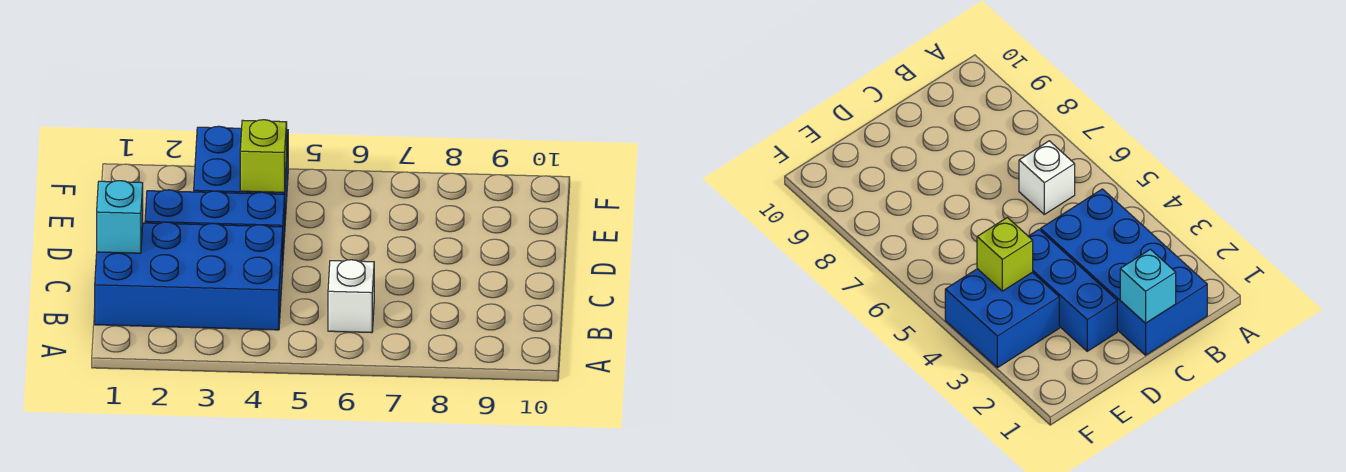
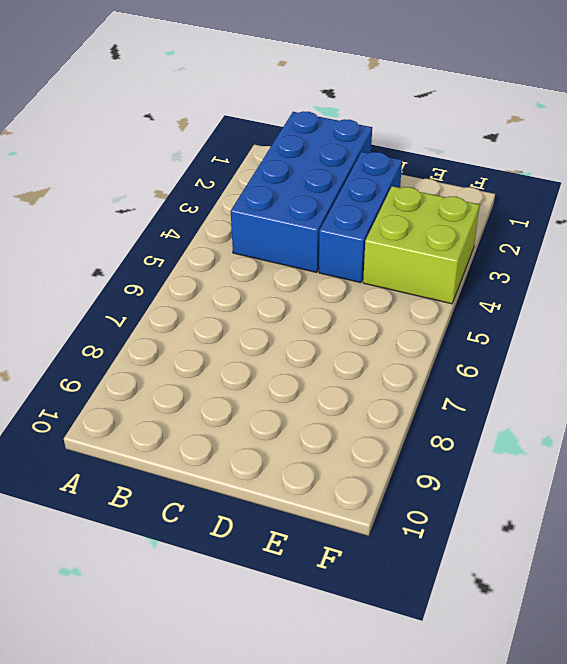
lime brick E3:F4 level 1 -> blue brick E3:F4 level 1
none -> white brick B6 level 1
none -> cyan brick C1 level 2

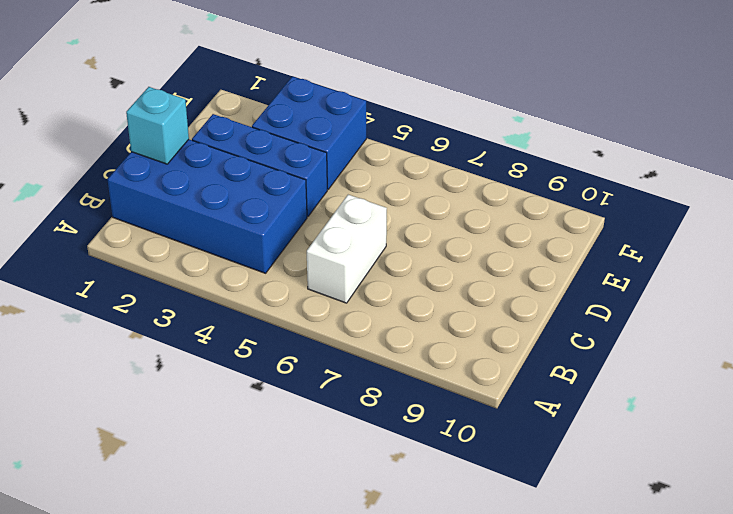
white brick B6:C6 level 1 -> white brick B6 level 1
none -> lime brick E4 level 2

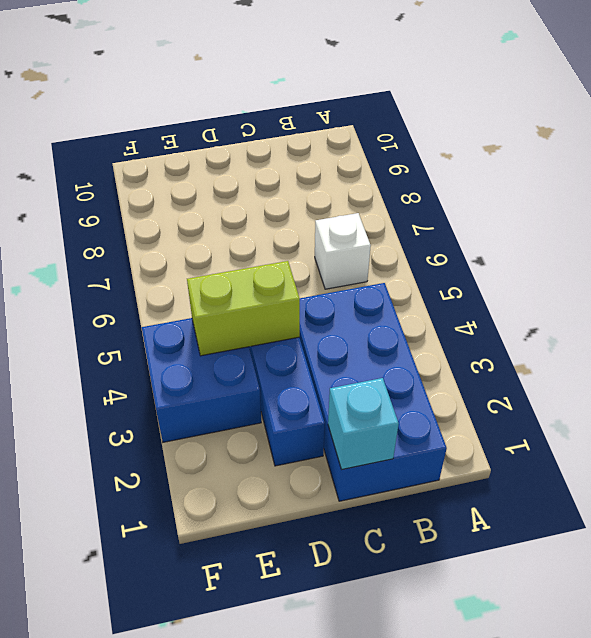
lime brick D4:E4 level 2 -> lime brick E4 level 2

